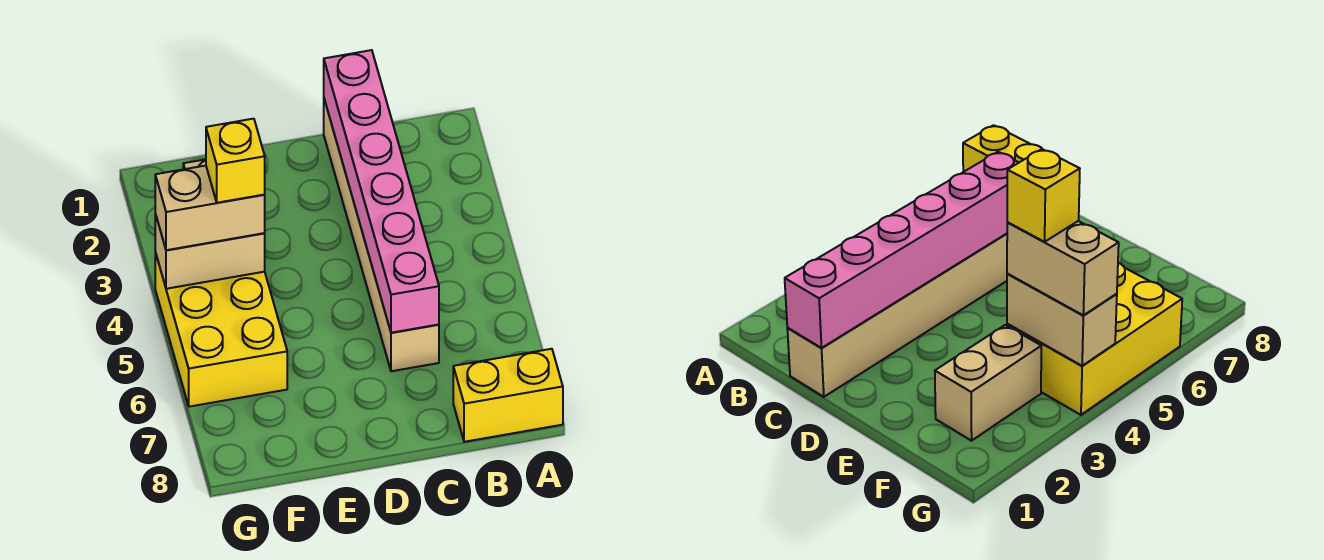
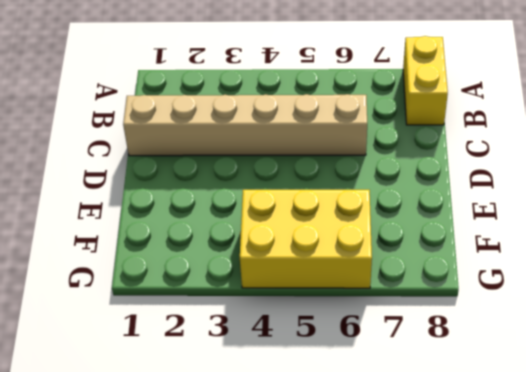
none -> tan brick F2:F3 level 1
none -> pink brick C1:C6 level 2

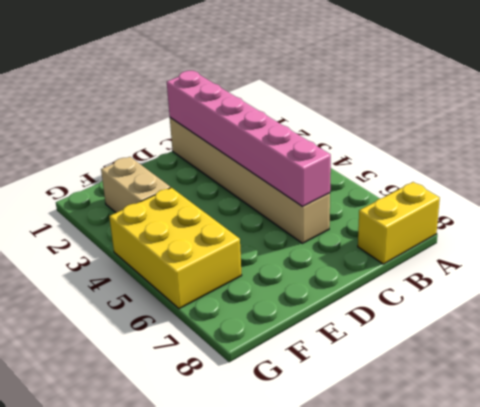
none -> tan brick F4:G4 level 2
none -> tan brick F4:G4 level 3

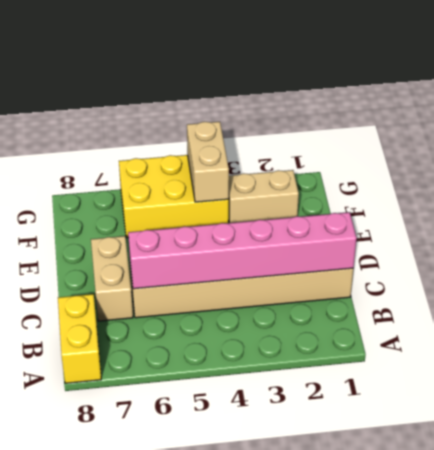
tan brick C7:D7 level 1 -> tan brick F4:G4 level 3
none -> yellow brick F4 level 4

